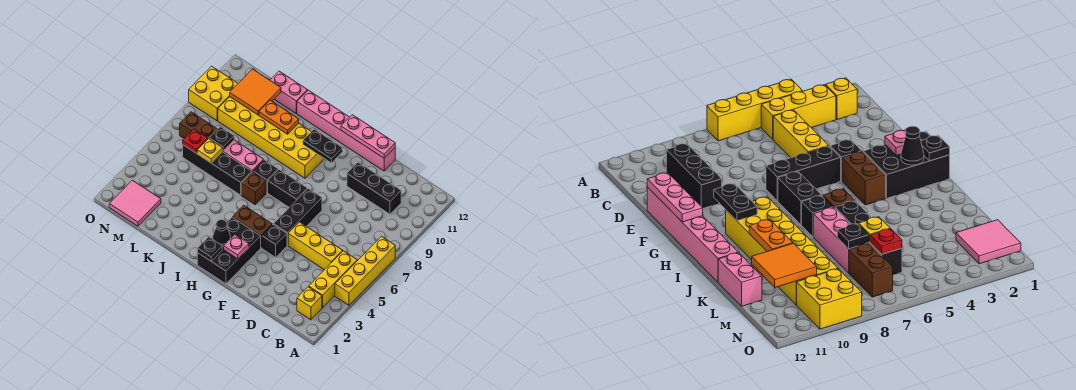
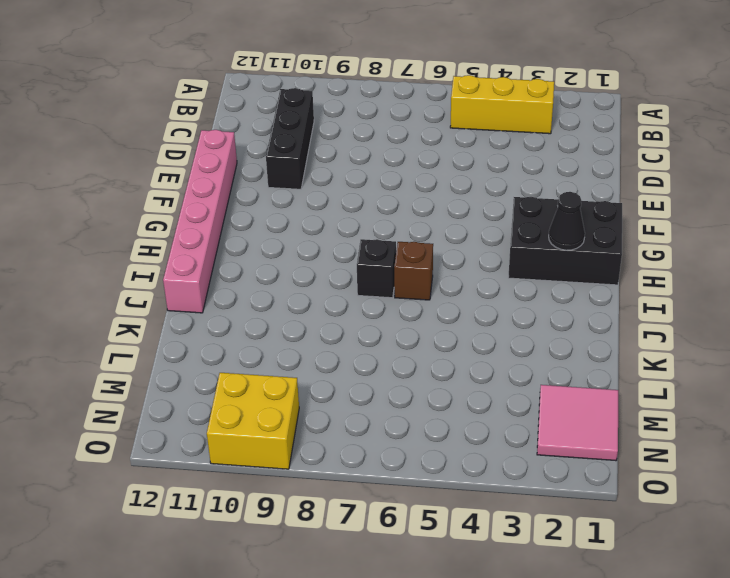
none -> yellow brick A4:A7 level 1
none -> yellow brick B2 level 1
none -> yellow brick C5:E5 level 1
none -> black brick F4 level 1

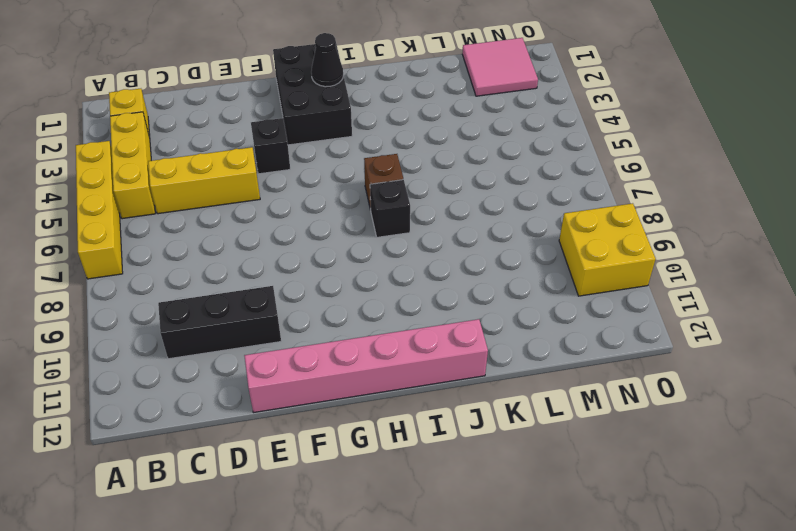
none -> black brick F5:F7 level 1
none -> brown brick G4:H4 level 1
none -> black brick G7:H7 level 1
none -> yellow brick H9:M10 level 1

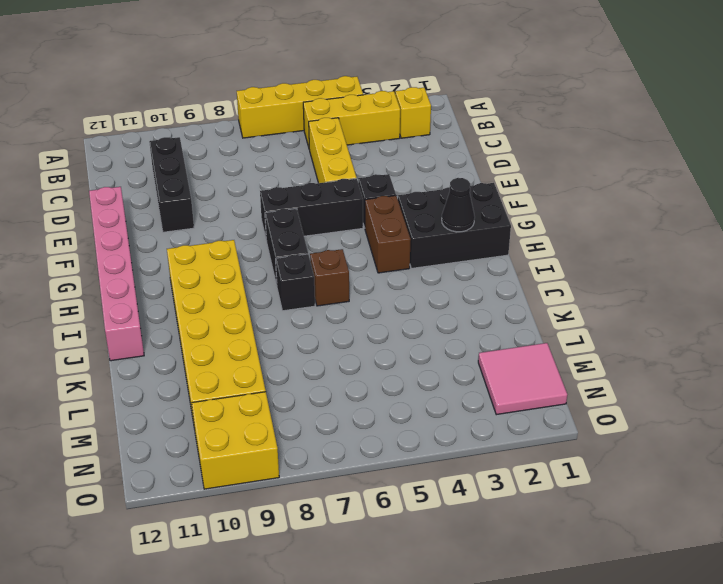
none -> black brick J6:M6 level 1
none -> pink brick J7:L7 level 1
none -> pink brick K12:L12 level 1
none -> brown brick M7:N7 level 1

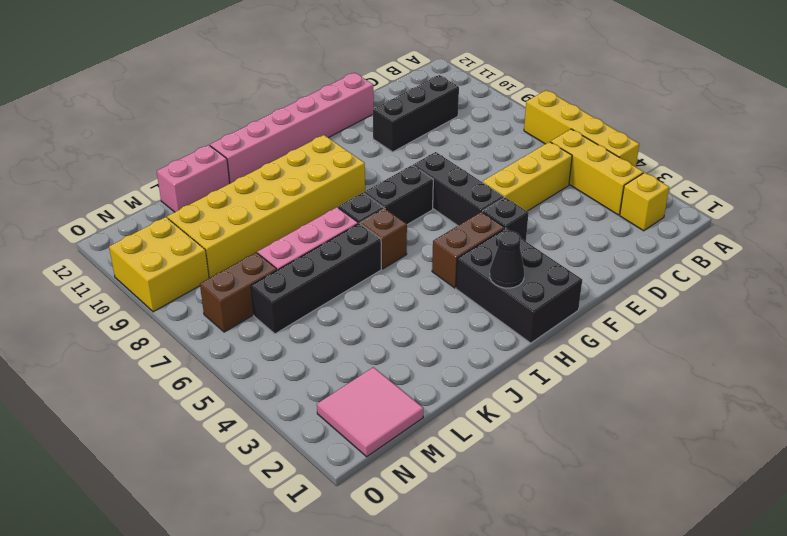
none -> pink plate E12:G12 level 2
none -> pink plate G2 level 2
none -> black plate G10:H10 level 2
none -> black plate H1 level 2

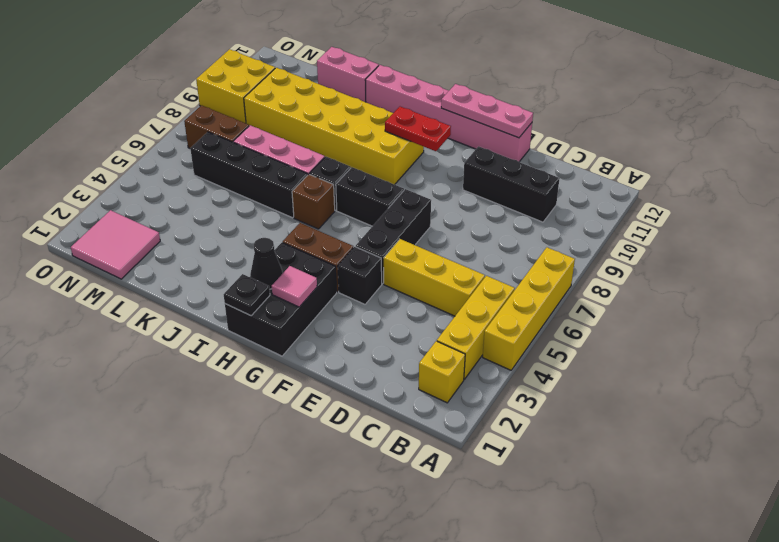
pink tile G2 level 2 -> pink plate G2 level 2
red plate G10:H10 level 2 -> black plate G10:H10 level 2
none -> orange plate J10:K10 level 2
none -> yellow plate L6 level 2
none -> black plate L7 level 2
none -> orange tile L10:M11 level 2

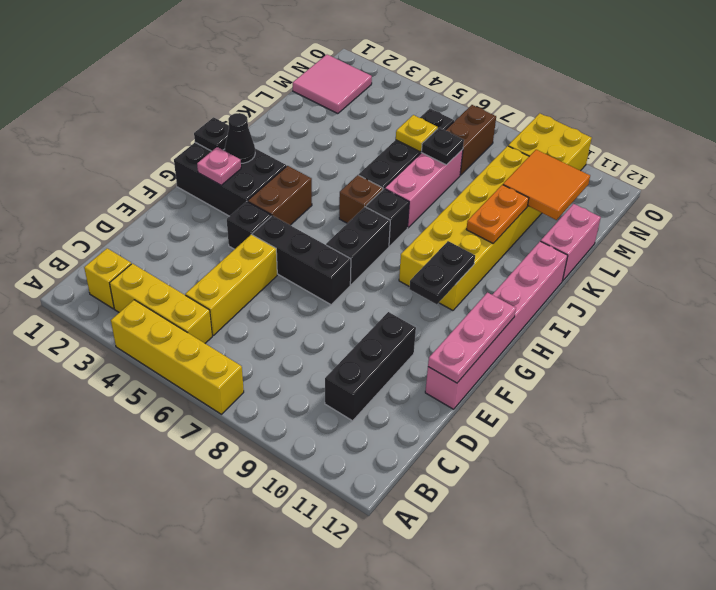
none -> red plate M6 level 2

